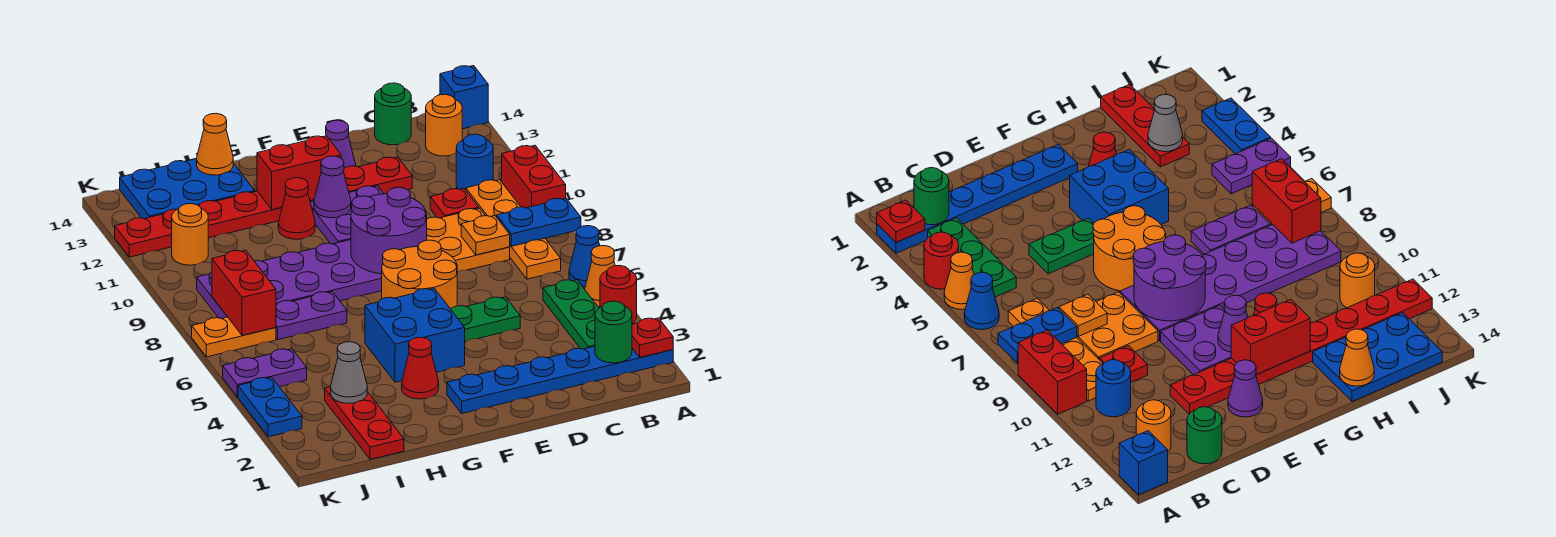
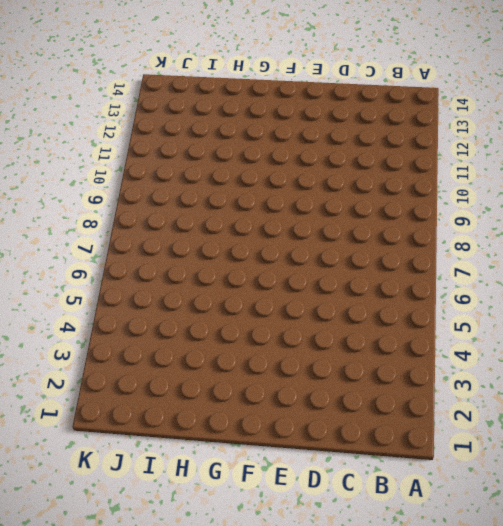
none -> blue plate A2:F2 level 1
none -> red round brick A4 level 1
none -> orange cone A5 level 1
none -> blue cone A6 level 1

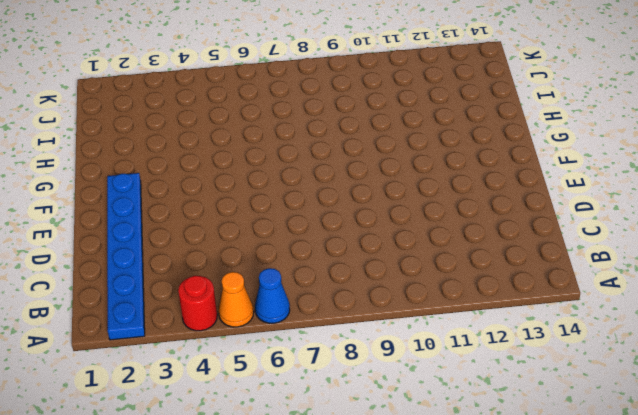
none -> red brick A9:A10 level 1
none -> blue brick A14 level 1
none -> green plate B3:B5 level 1
none -> orange plate B7:B10 level 1

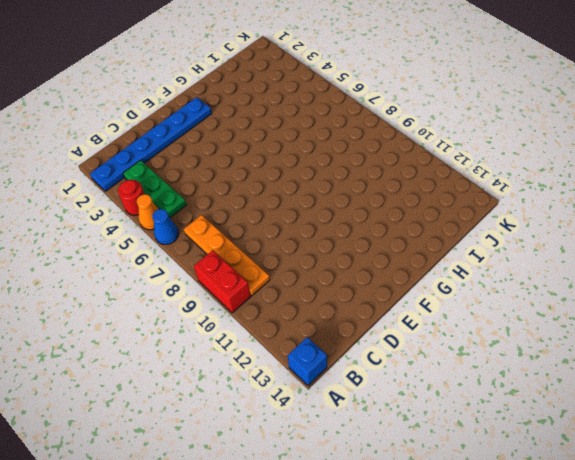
none -> blue round brick B11 level 1
none -> orange round brick B13 level 1
none -> orange plate C8:D9 level 1
none -> red plate C10 level 1

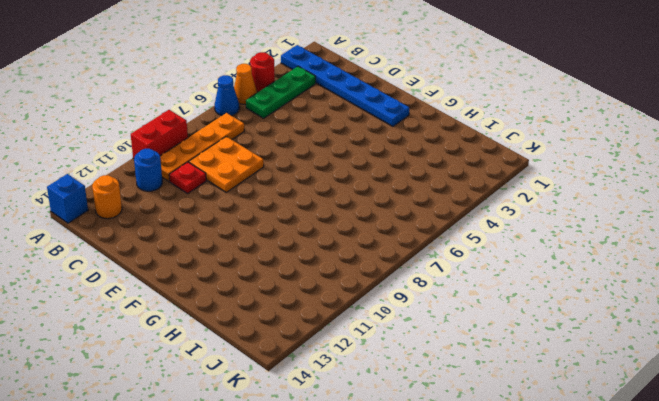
none -> green round brick C14 level 1
none -> green plate D5:E5 level 1
none -> red plate D12:K12 level 1
none -> orange round brick E6:F7 level 1

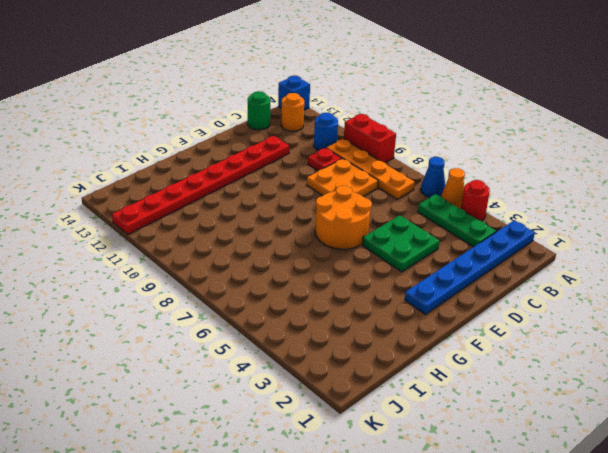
green plate D4:E5 level 1 -> green plate D5:E5 level 1
none -> purple plate E8:J9 level 1
none -> purple plate E10:F11 level 1
none -> purple cone E13 level 1
none -> blue brick F4:G5 level 1

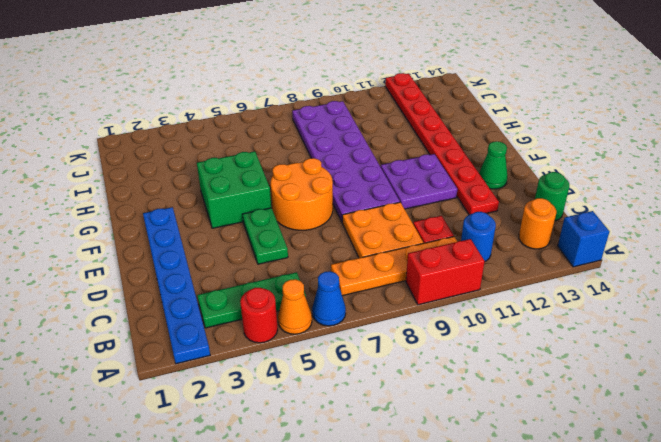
green cone E13 level 1 -> purple cone E13 level 1
green brick F4:G5 level 1 -> blue brick F4:G5 level 1
none -> red cone G3 level 1
none -> red cone G11 level 1
none -> purple plate H7:I7 level 1
none -> blue plate H13:J14 level 1

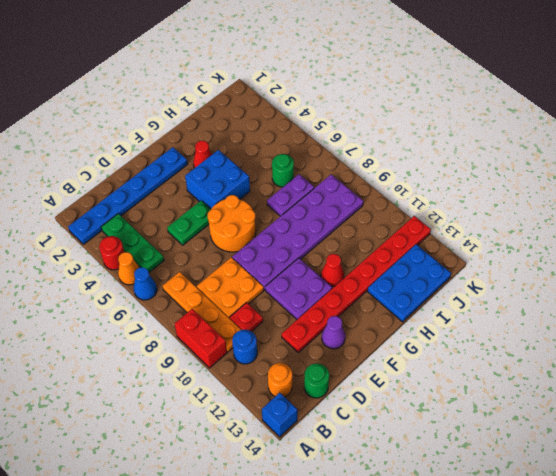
green round brick I6 level 1 -> green round brick B2 level 2
none -> red plate I1:I3 level 1
none -> purple plate J5:K5 level 1
none -> orange plate J7:K7 level 1
none -> orange round brick J11 level 1

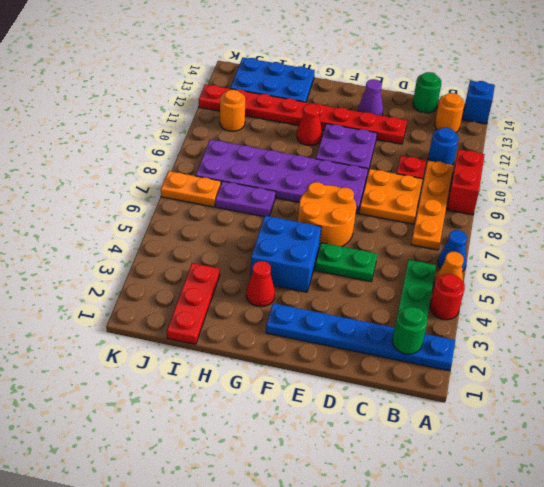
none -> purple plate J5:K5 level 1
none -> blue plate K3:K4 level 1
none -> red plate A2 level 2
none -> blue plate A8:B8 level 2

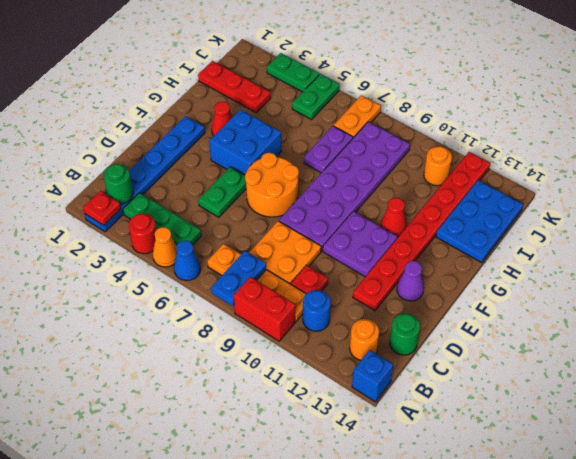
green plate J5:K5 level 1 -> purple plate J5:K5 level 1
green plate K3:K4 level 1 -> blue plate K3:K4 level 1
none -> orange plate C8 level 2
none -> purple round brick E8:F9 level 2
none -> purple cone F11 level 2
none -> red brick F12:G12 level 2

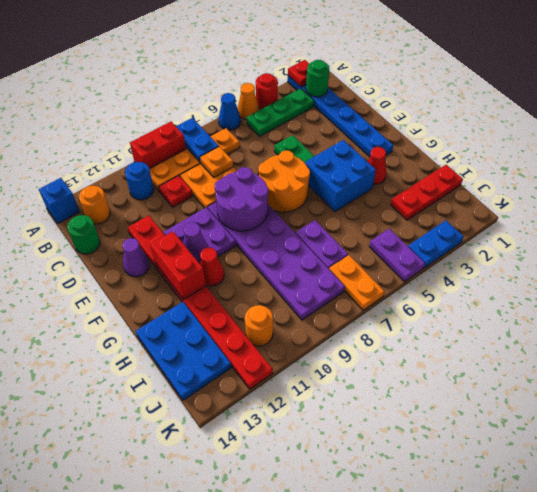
none -> orange cone H14 level 2
none -> grey cone I3 level 2
none -> red brick J7:J8 level 2

